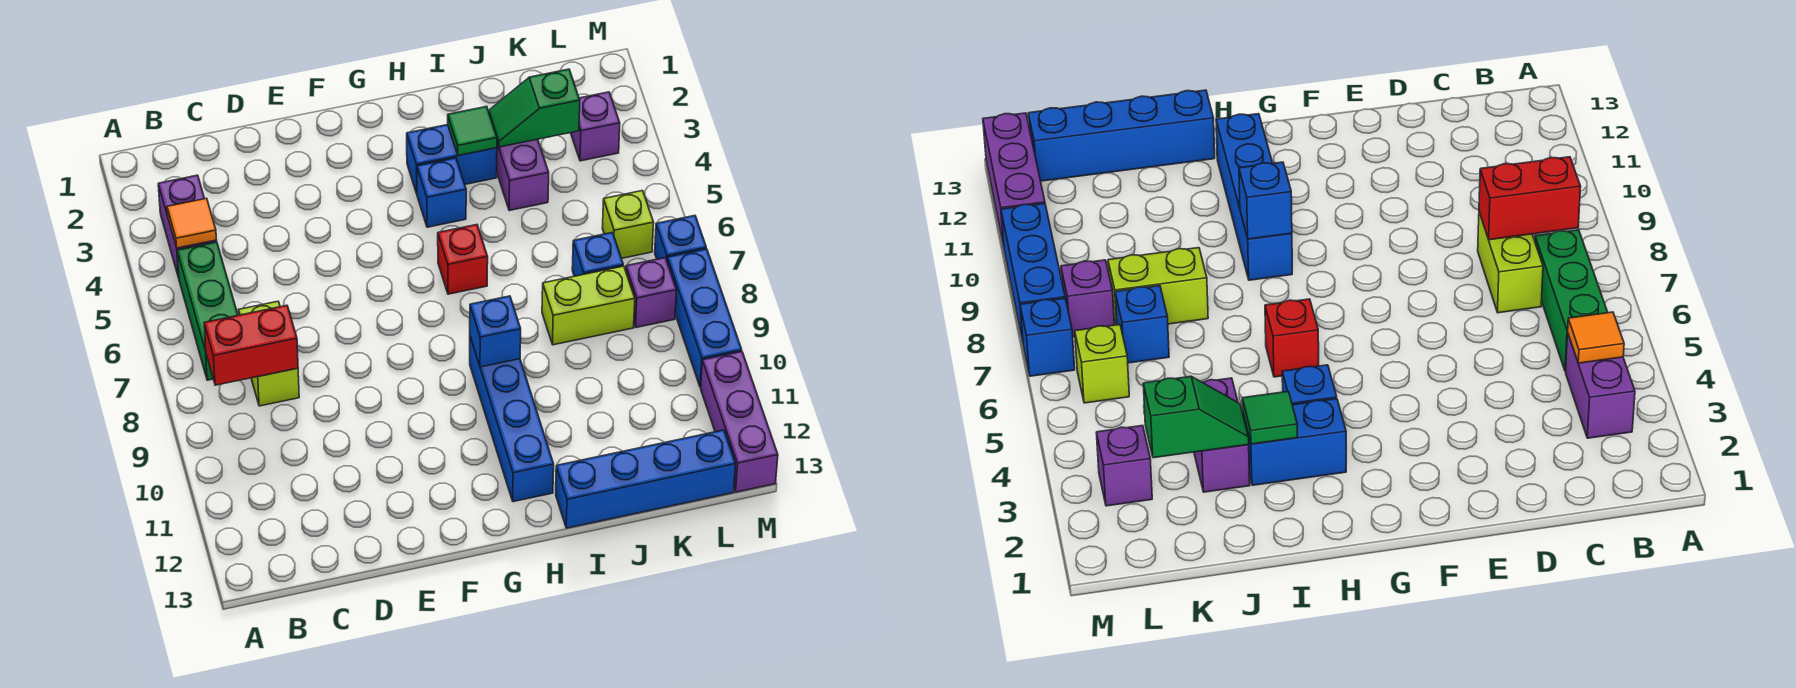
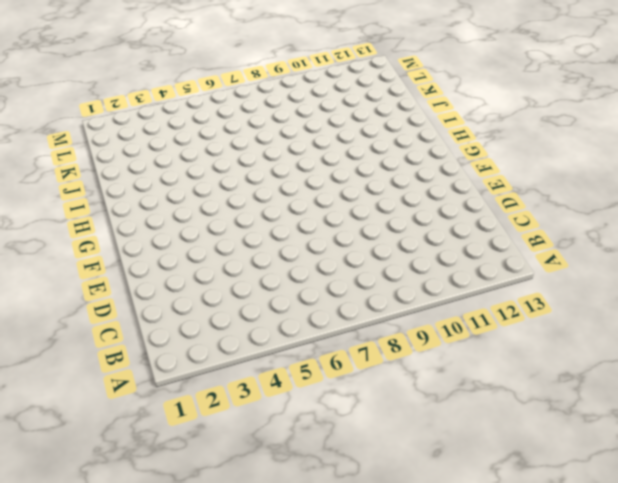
none -> purple brick B3:B4 level 1
none -> green brick B5:B7 level 1
none -> lime brick C7:C8 level 1

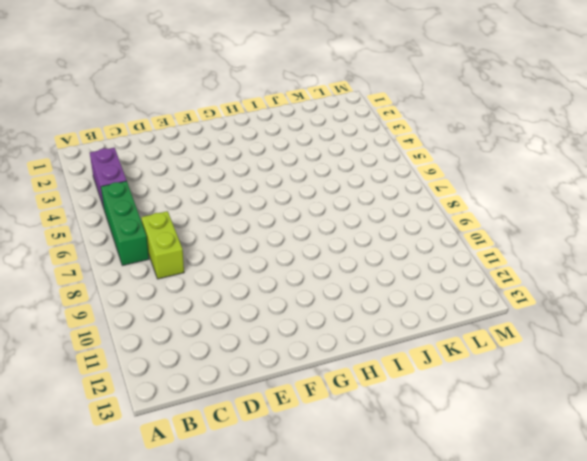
none -> blue brick H3:I3 level 1
none -> blue brick H4 level 1
none -> red brick H6 level 1

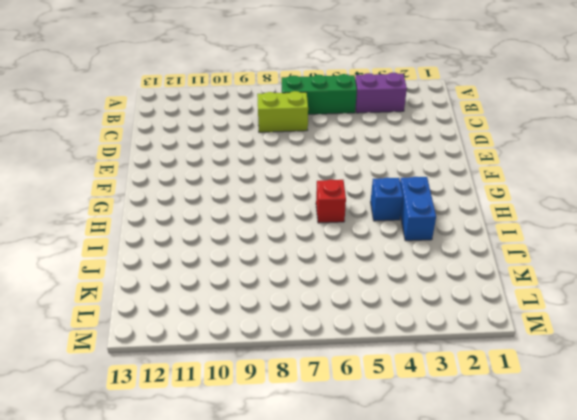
none -> blue brick H9:H12 level 1
none -> blue brick I13:L13 level 1
none -> purple brick J3:J4 level 1

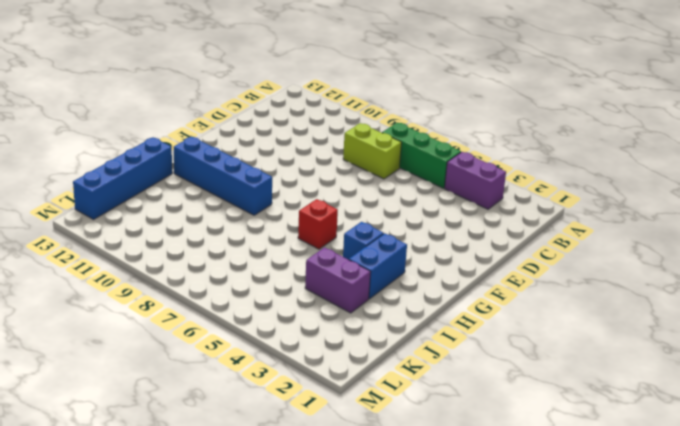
none -> lime brick J8:K8 level 1
none -> blue brick K7 level 1
none -> purple brick L3 level 1

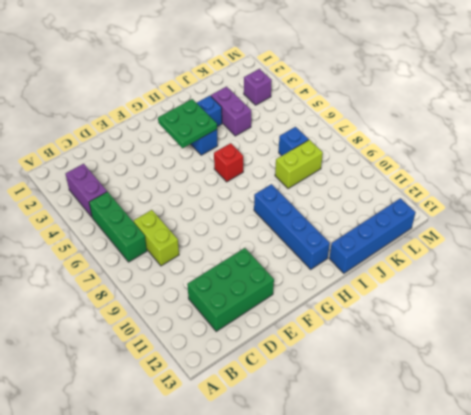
green brick C11:E12 level 1 -> none
green plate G3:H4 level 2 -> none
none -> lime brick L6 level 1
none -> purple brick L8 level 1
none -> blue brick M7 level 1

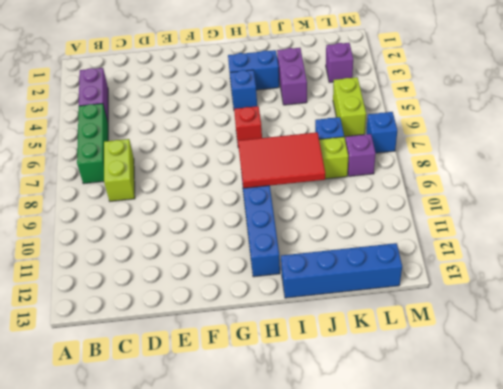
red tile H8:J9 level 2 -> blue brick H9 level 2
lime brick L5:L6 level 1 -> lime brick L6 level 1
none -> blue brick M8:M10 level 1
none -> purple brick M11:M13 level 1
none -> orange tile B4 level 2

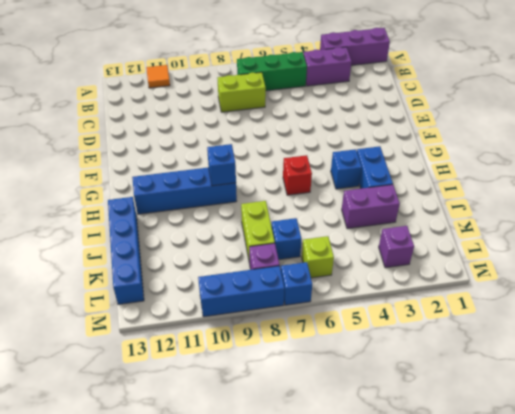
purple brick A1:A3 level 1 -> purple brick M11:M13 level 1
orange tile A11 level 1 -> orange tile B4 level 2
none -> red brick B8:C8 level 2
none -> green tile I3 level 2
none -> green slope J3:K3 level 2 top K

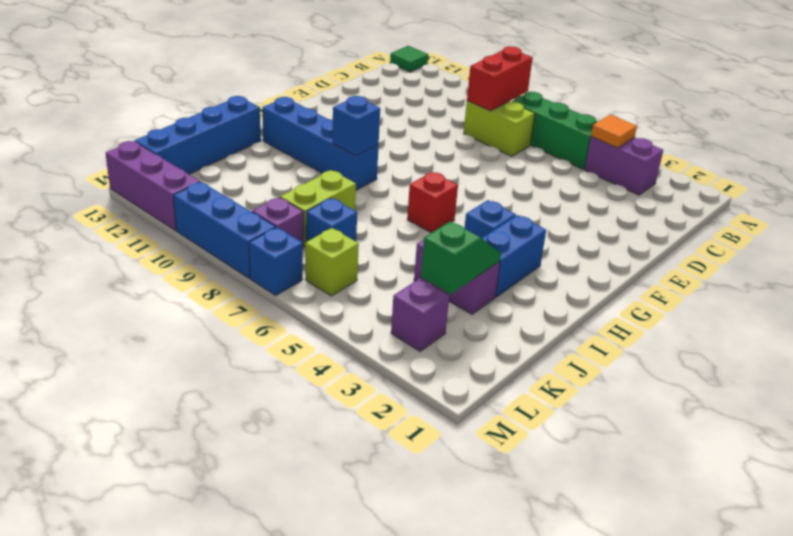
green tile A13 level 1 -> green tile I3 level 2

